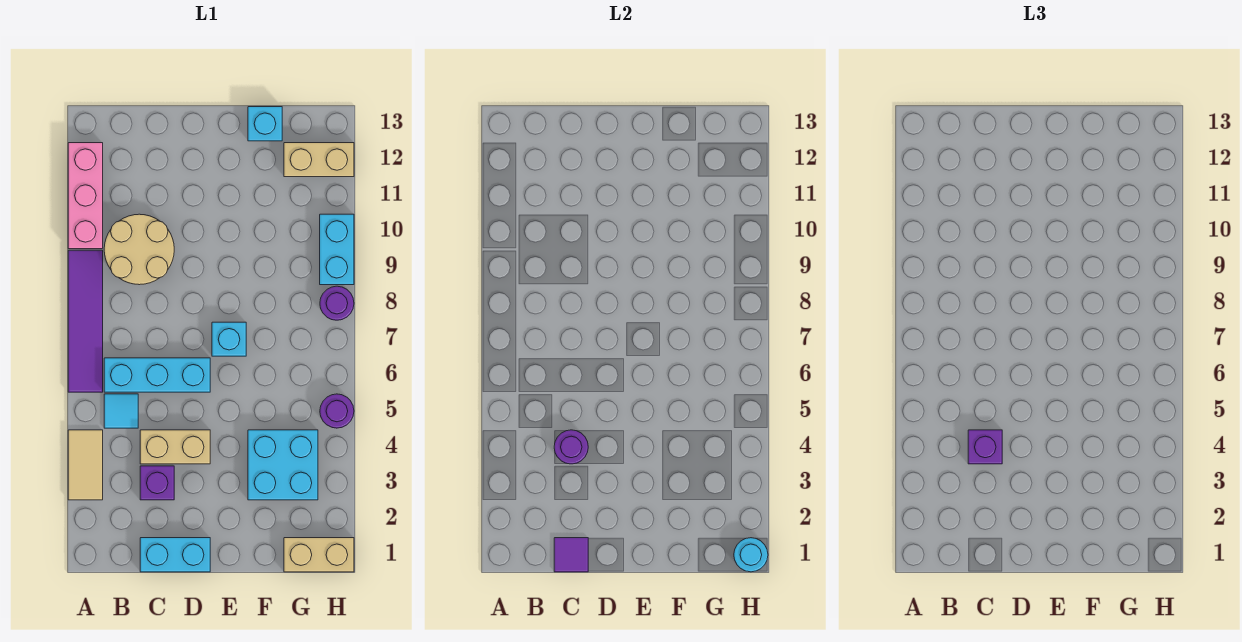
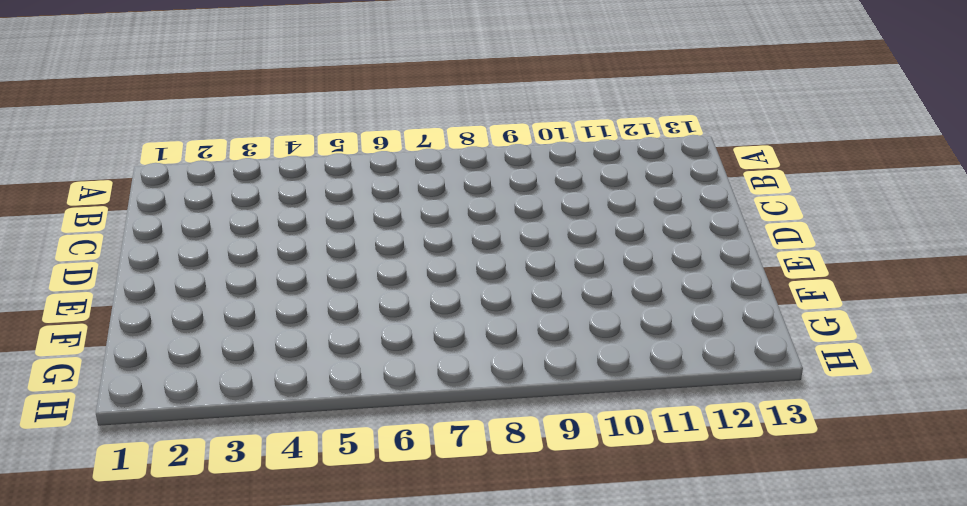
none -> tan tile A3:A4 level 1
none -> purple tile A6:A9 level 1
none -> pink brick A10:A12 level 1

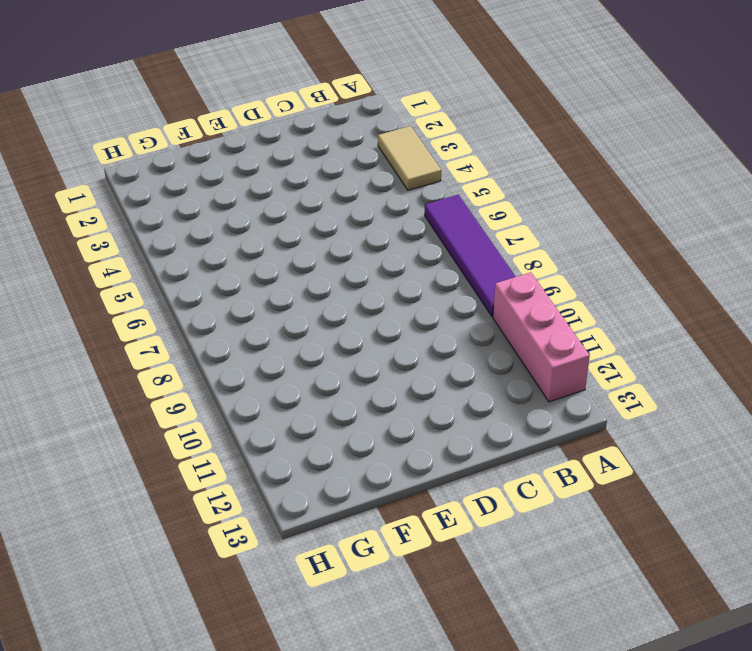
none -> cyan tile B5 level 1
none -> cyan brick B6:D6 level 1
none -> tan round brick B9:C10 level 1

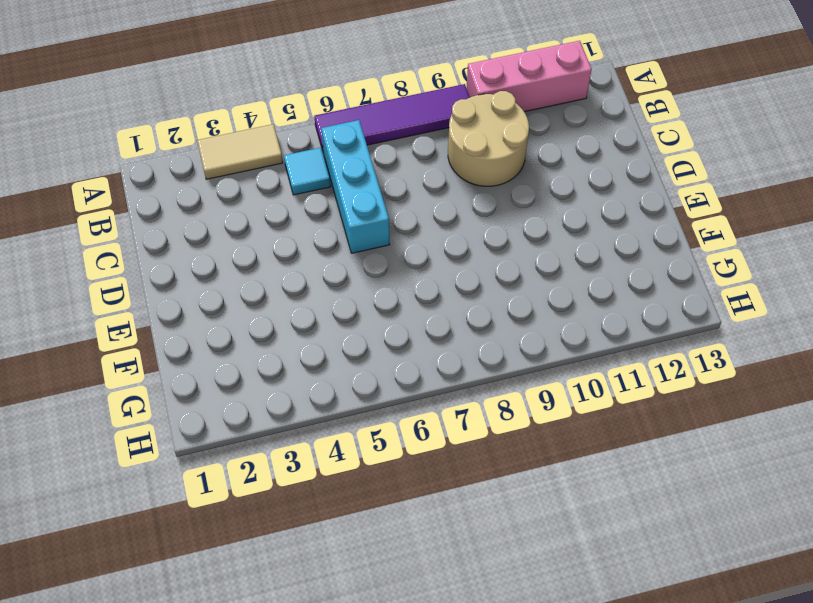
none -> cyan brick C1:D1 level 1
none -> purple brick C3 level 1
none -> tan brick C4:D4 level 1

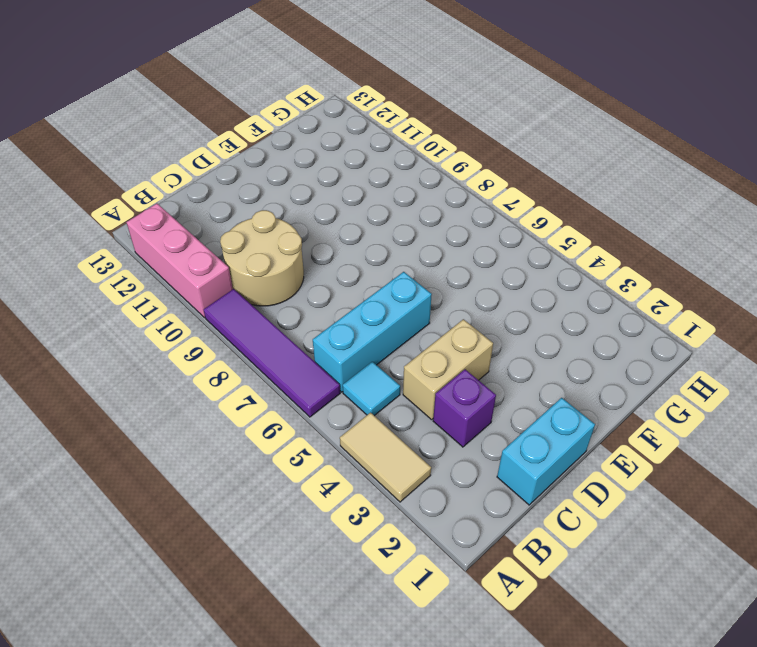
none -> cyan brick E7 level 1
none -> cyan brick F3:G4 level 1
none -> cyan brick F13 level 1

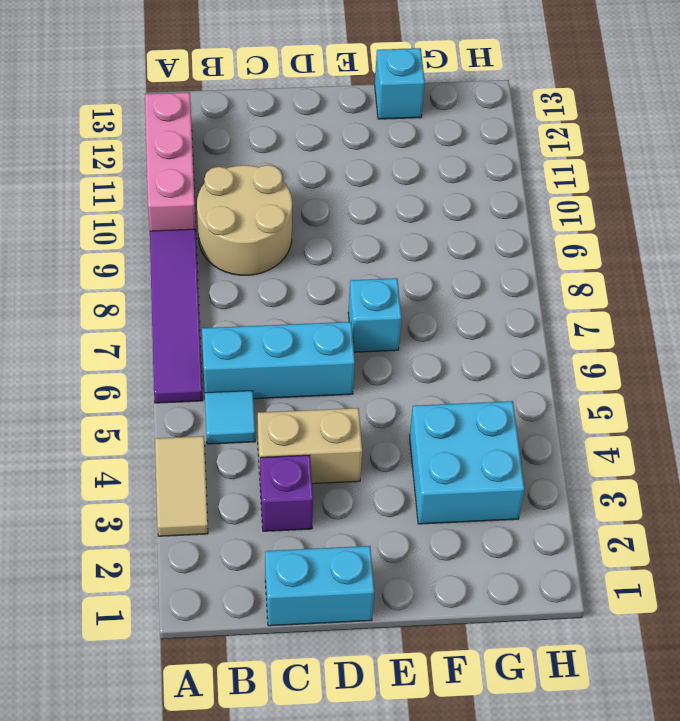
none -> tan brick G1:H1 level 1
none -> tan brick G12:H12 level 1
none -> purple round brick H5 level 1

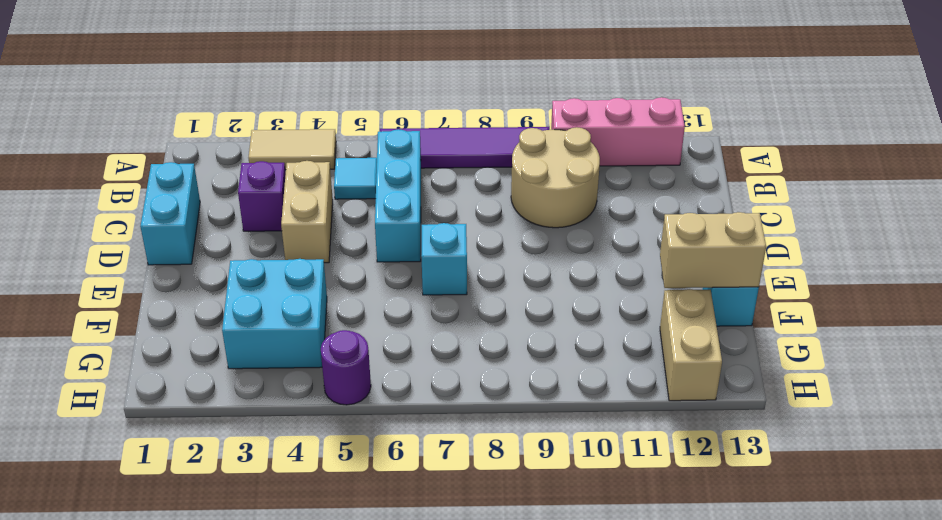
tan brick F12:F13 level 2 -> tan brick G1:H1 level 1
none -> purple round brick H8 level 1
none -> cyan brick H9:H10 level 1
none -> purple tile C1 level 2

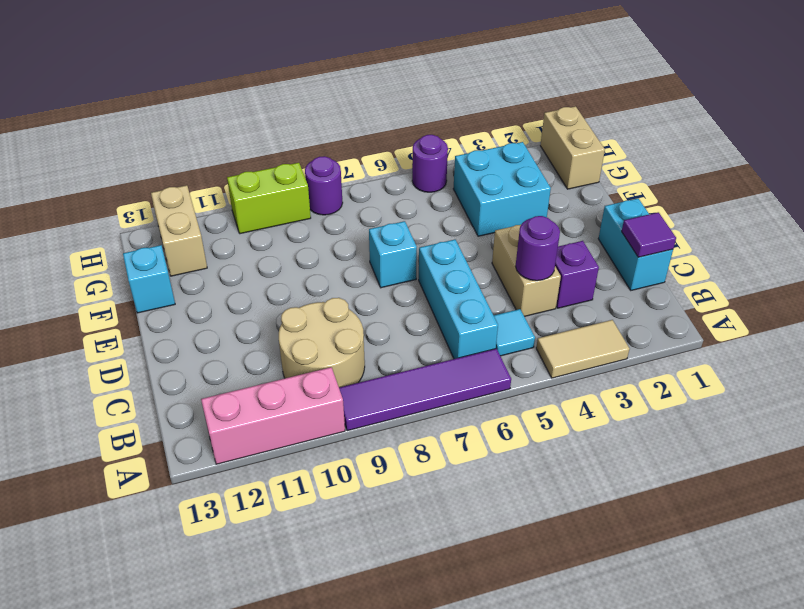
lime brick H9:H10 level 1 -> cyan brick H9:H10 level 1
none -> cyan round brick H1 level 2
none -> purple brick C4 level 3

